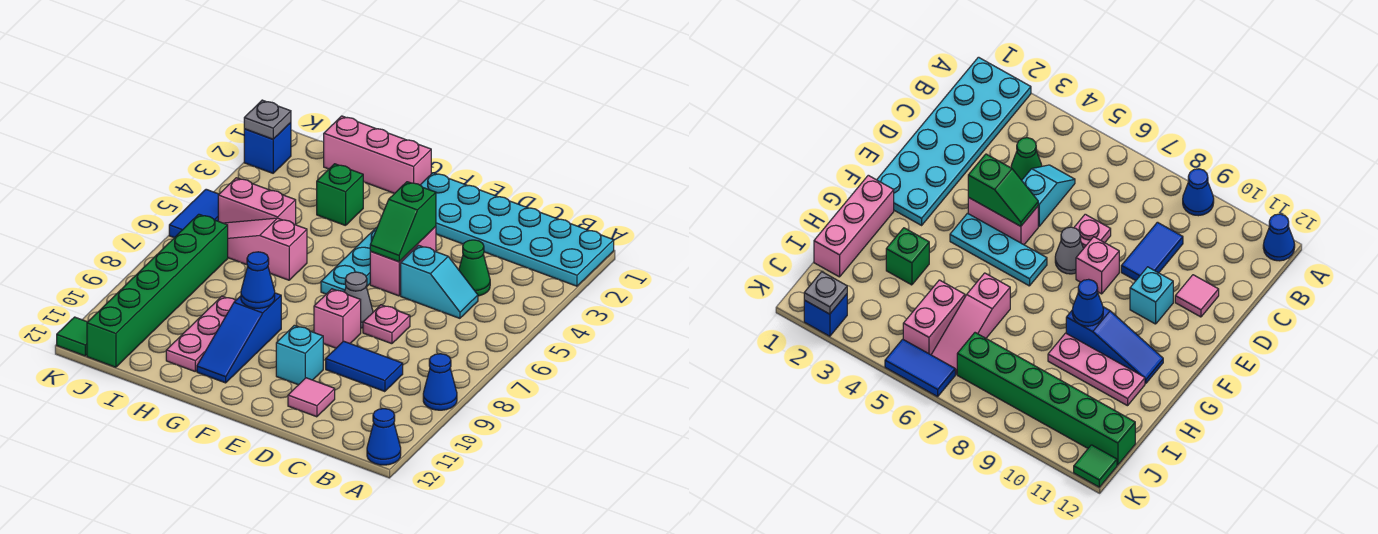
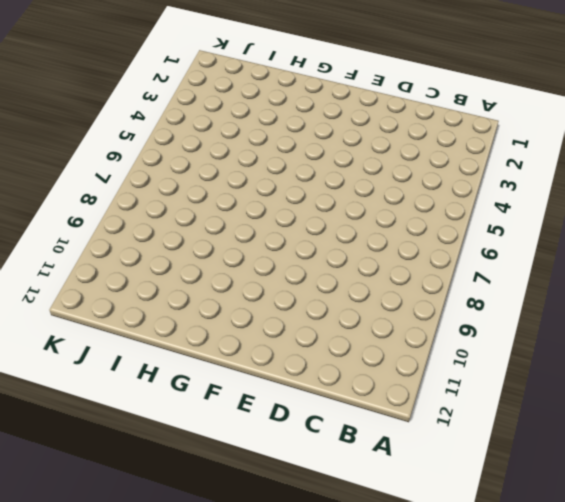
none -> cyan plate A1:F2 level 1
none -> blue cone A9 level 1
none -> blue cone A12 level 1

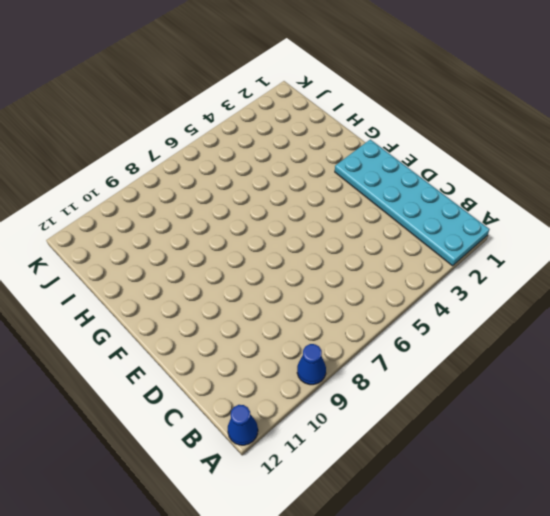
none -> green cone C4 level 1
none -> cyan slope C5:D5 level 1 top D
none -> blue tile C9:D9 level 1

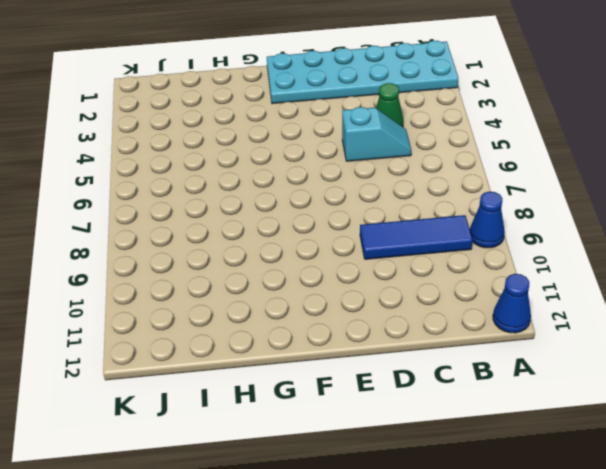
blue tile B9:D9 level 1 -> blue tile C9:D9 level 1
none -> pink plate D7 level 1
none -> pink tile D11 level 1
none -> pink brick E4:E5 level 1

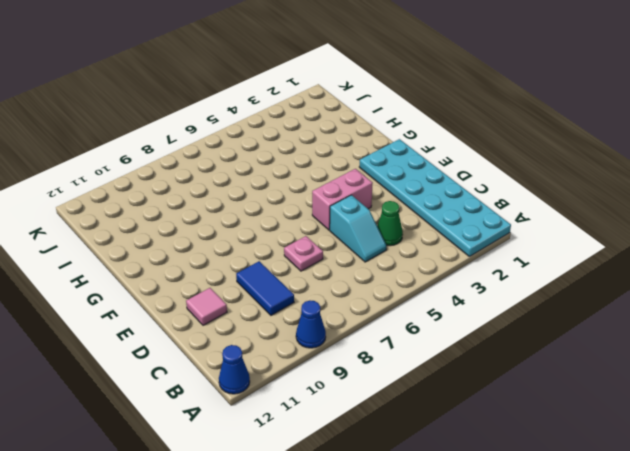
none -> grey cone E7 level 1
none -> pink brick E8 level 1
none -> cyan brick E10 level 1

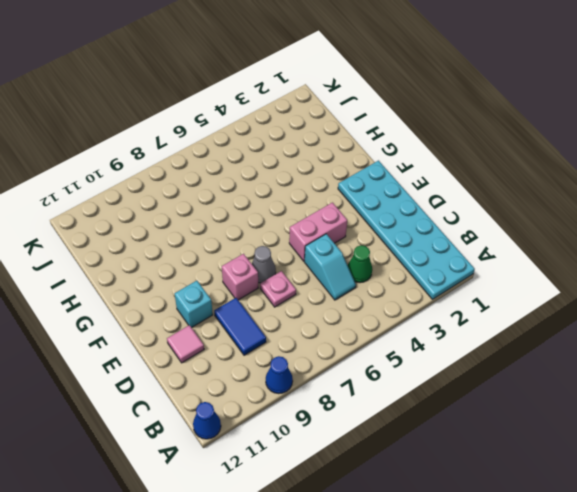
none -> cyan plate F4:F6 level 1
none -> pink brick G1:I1 level 1
none -> blue slope G9:G11 level 1 top 9

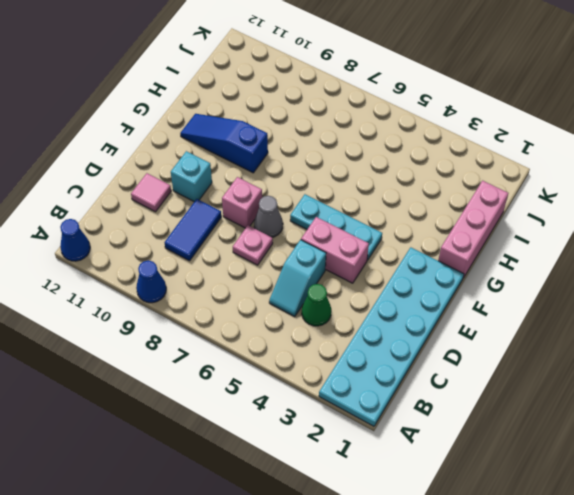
none -> green brick H3 level 1
none -> pink slope H6:J6 level 1 top H
none -> pink plate H9:H11 level 1

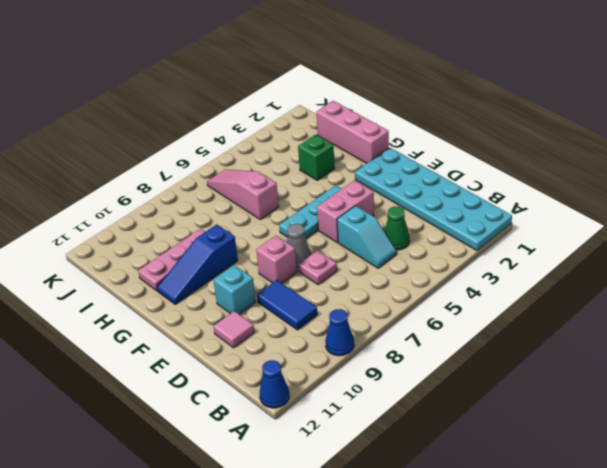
none -> pink brick I5:J5 level 1
none -> green brick J7:J12 level 1
none -> blue brick K2 level 1

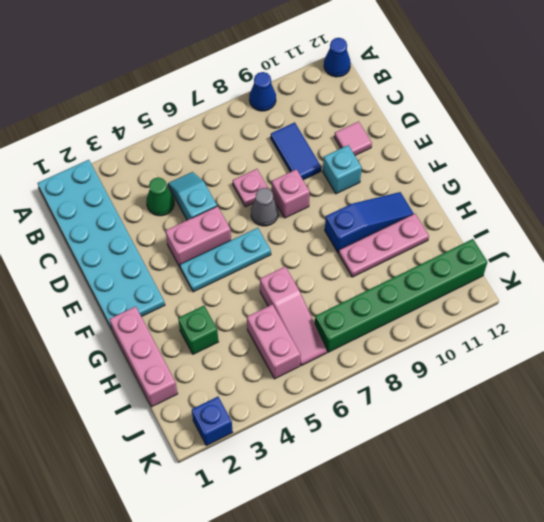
none -> blue tile K5:K6 level 1
none -> green tile K12 level 1
none -> green slope E4:E5 level 2 top 4

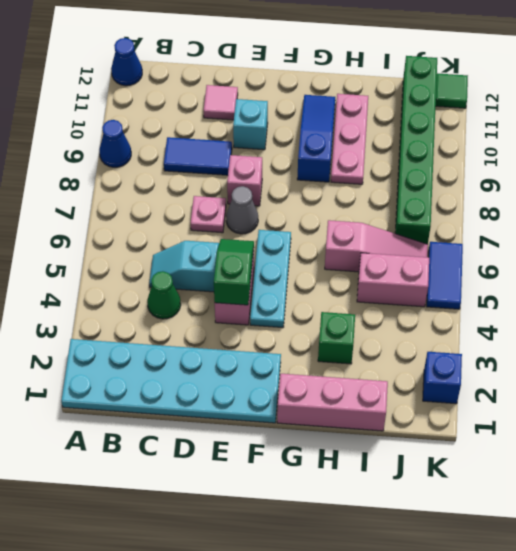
none -> blue cone G9 level 2
none -> grey plate K2 level 2

